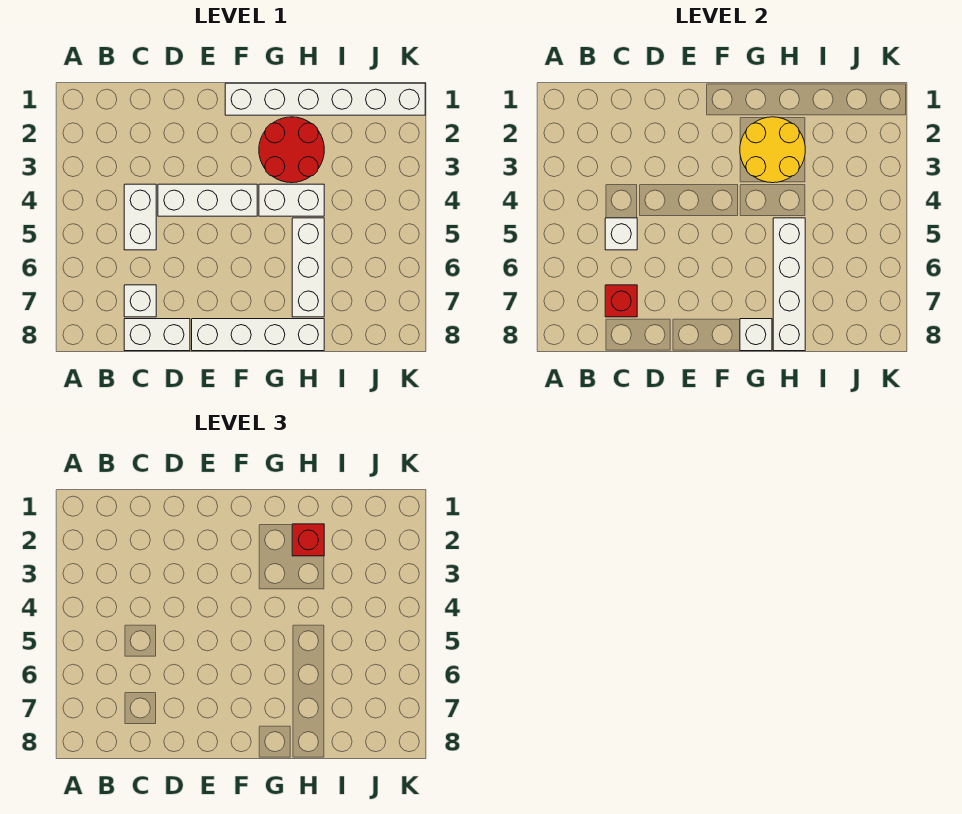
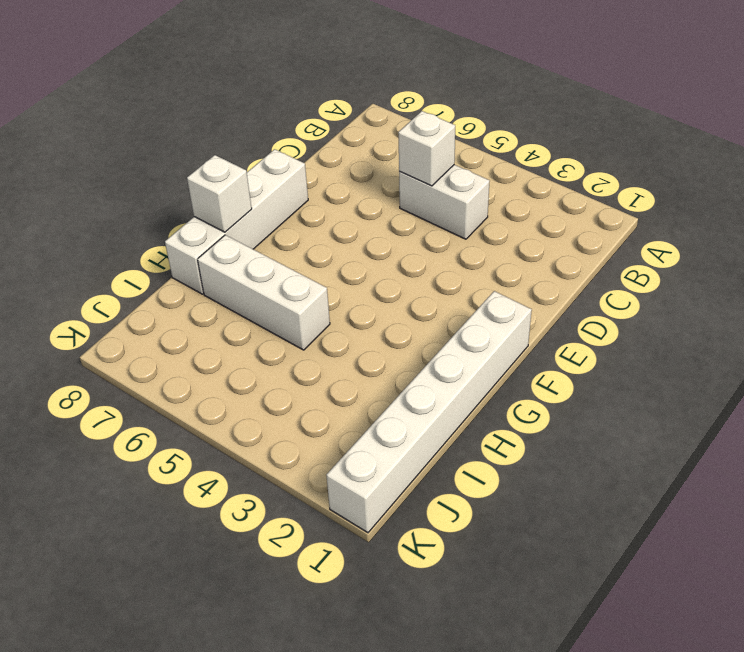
none -> white brick C7 level 1
none -> white brick C8:D8 level 1
none -> white brick D4:F4 level 1

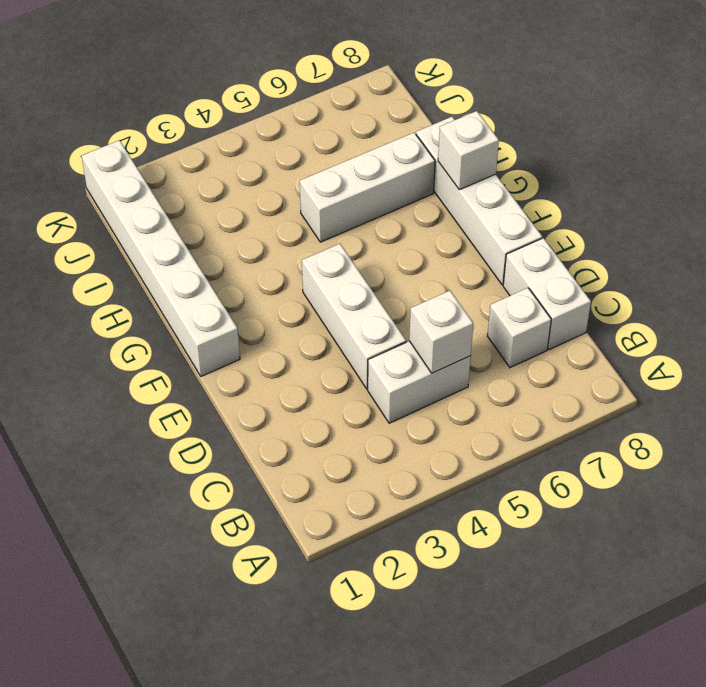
none -> red round brick G2:H3 level 1
none -> white brick G4:H4 level 1
none -> red brick C7 level 2

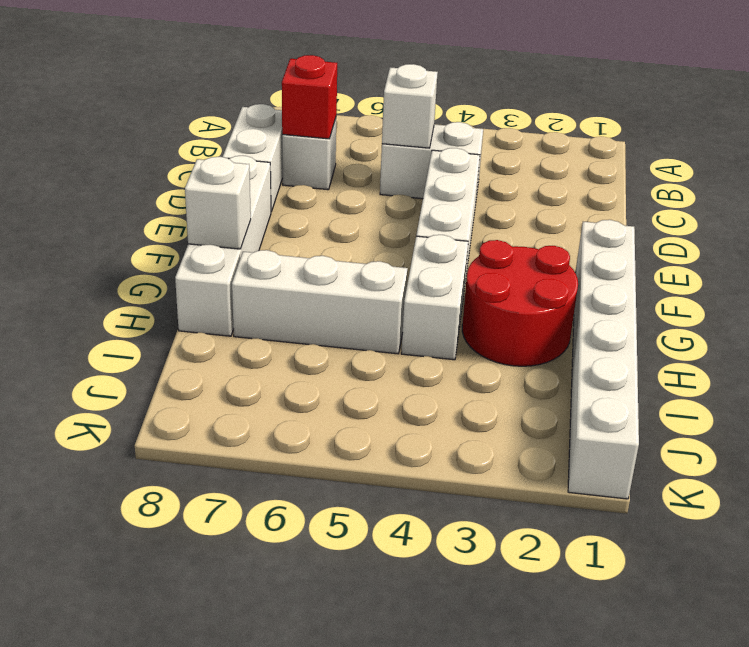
none -> yellow round brick G2:H3 level 2
none -> white brick H5:H8 level 2
none -> red brick H2 level 3

